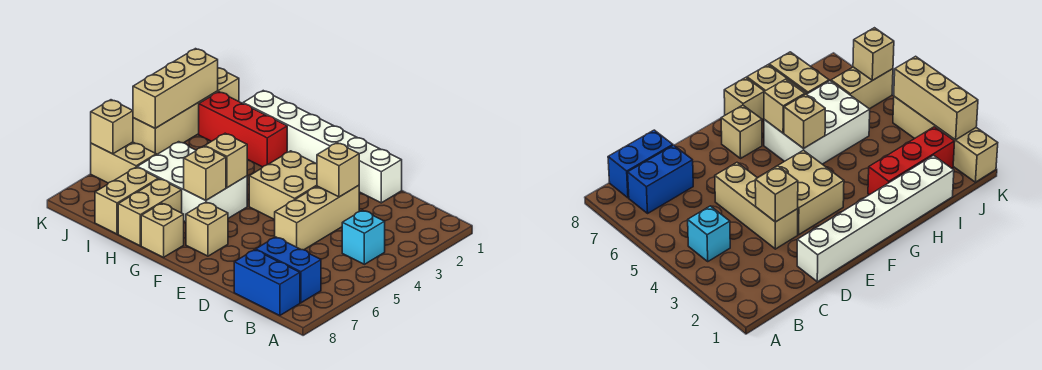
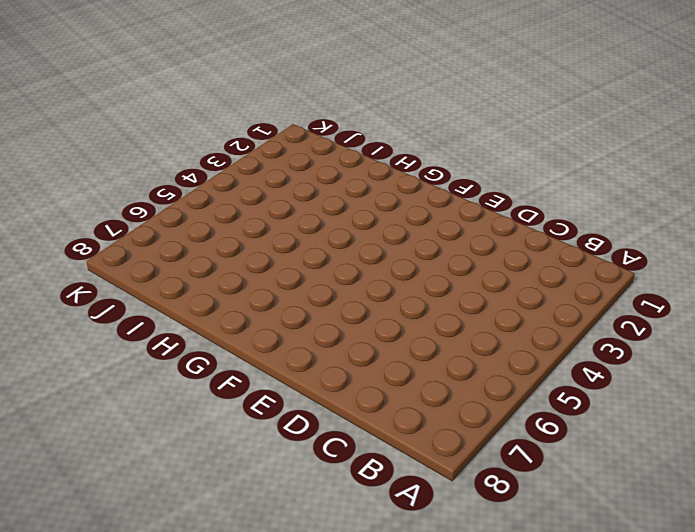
none -> cyan brick B4 level 1
none -> blue brick B7:C7 level 1
none -> blue brick B8:C8 level 1

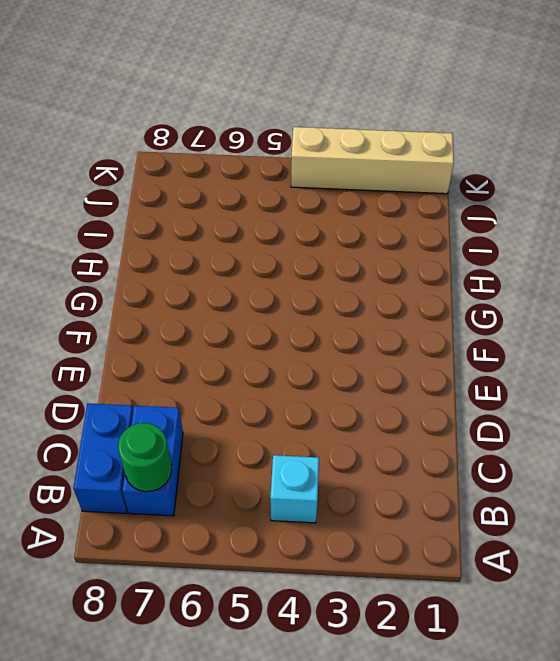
green round brick B7 level 2 -> none
none -> white brick D1:I1 level 1
none -> tan brick D3:D5 level 1
none -> tan brick E3:F4 level 1

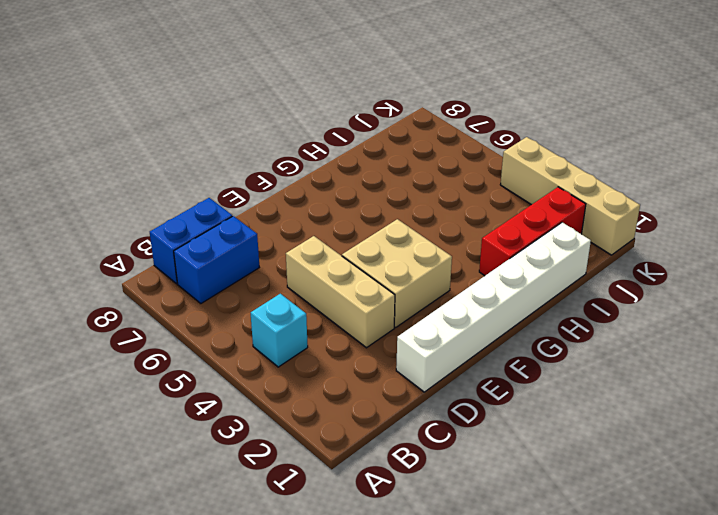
none -> tan brick F7 level 1
none -> white brick G5:I6 level 1
none -> tan brick G8 level 1

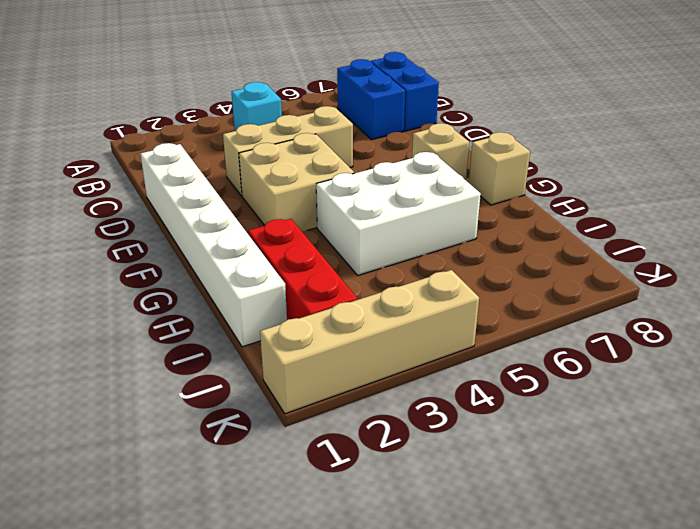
white brick G4:H6 level 1 -> white brick G5:I6 level 1
none -> tan brick H7:H8 level 1
none -> tan brick I7:I8 level 1
none -> tan brick J6:K6 level 1

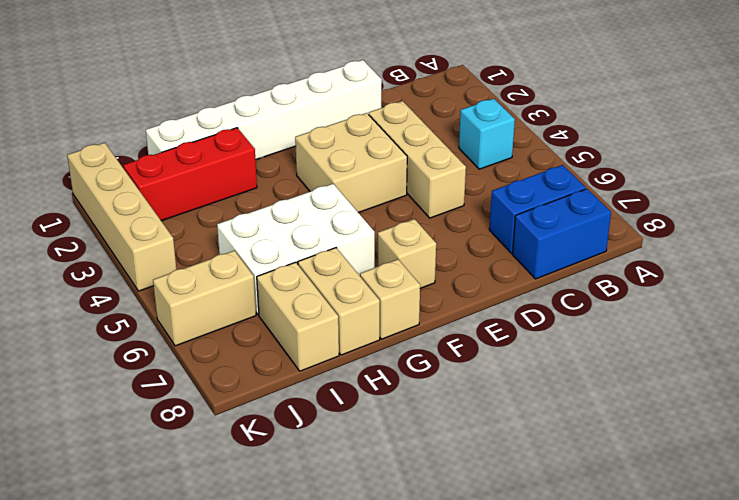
none -> tan brick D3 level 2
none -> tan brick G5 level 2
none -> tan brick G6 level 2

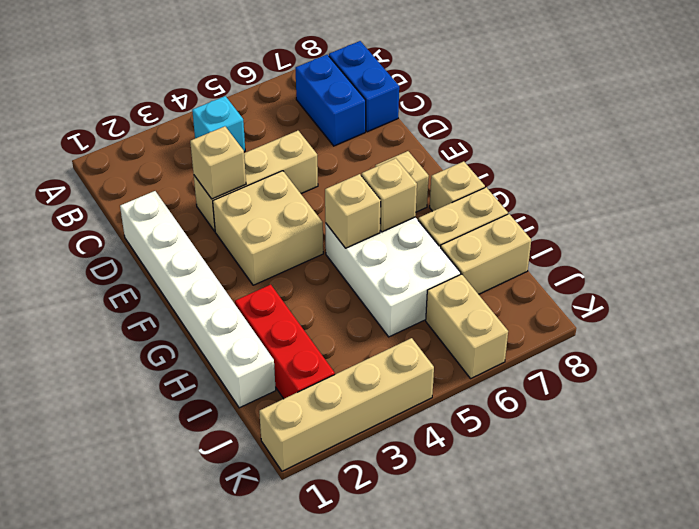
none -> tan brick K2:K4 level 2
none -> tan brick K6 level 2

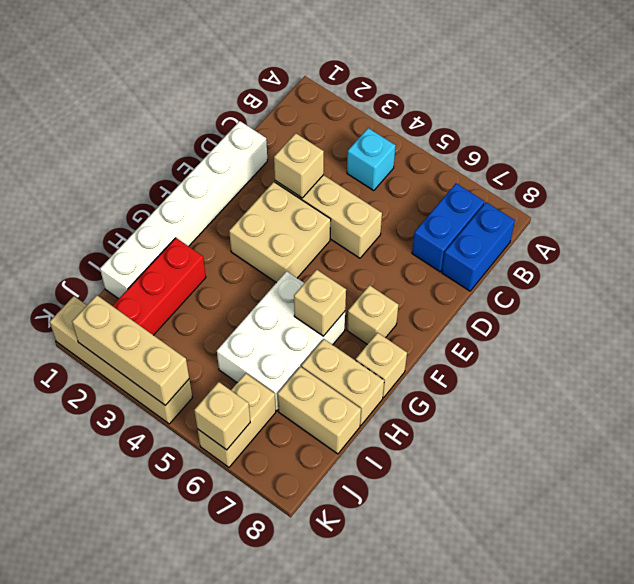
none -> tan brick G5 level 2

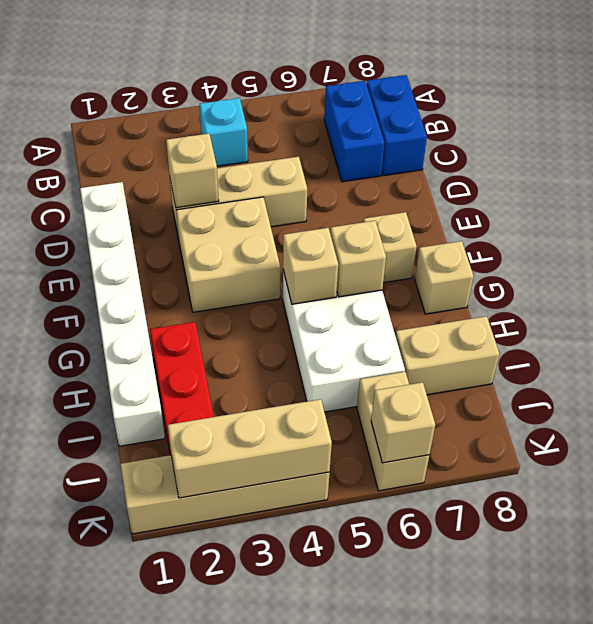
none -> tan brick H7:H8 level 1

